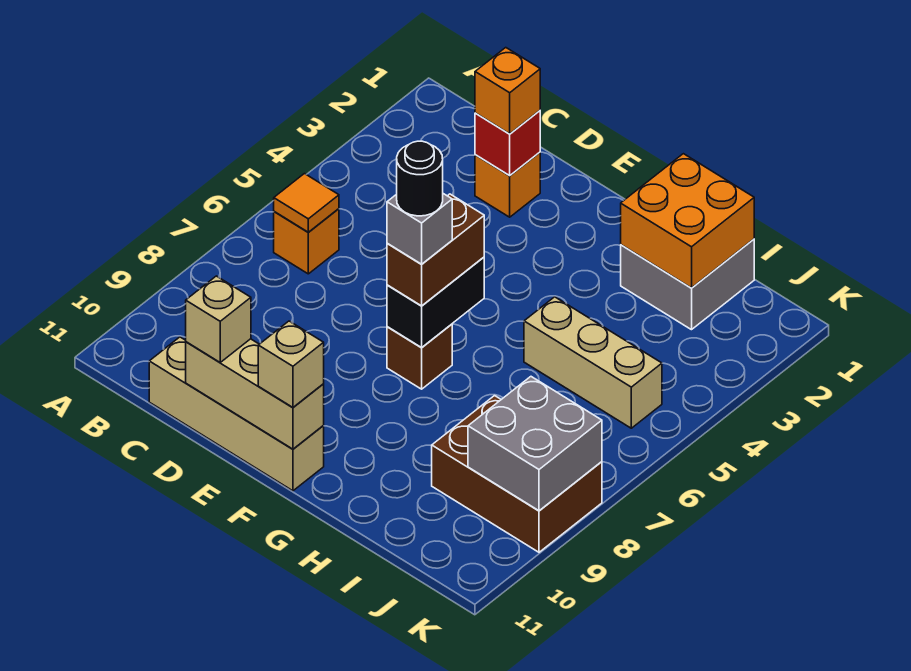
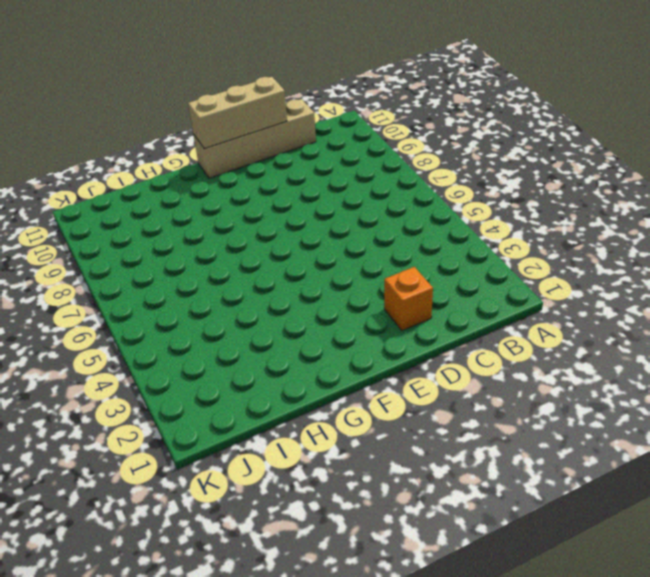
none -> orange brick B6 level 1
none -> brown brick F7 level 1
none -> grey brick H1:I2 level 1

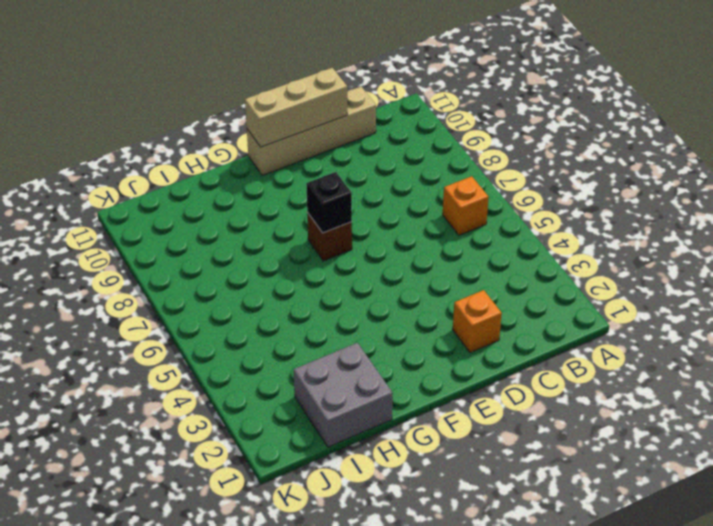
black brick F7 level 2 -> black brick F6:F7 level 2
none -> tan brick H5:J5 level 1
none -> brown brick I8:K9 level 1
none -> orange tile B6 level 2

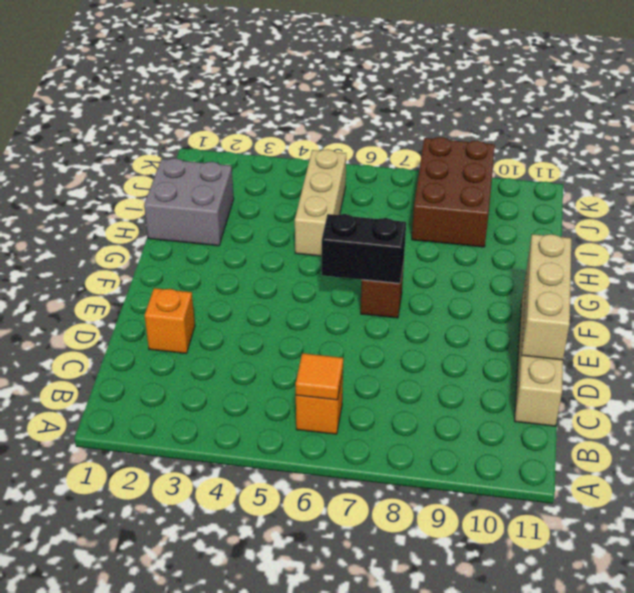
none -> red brick D2 level 2
none -> orange brick H1:I2 level 2
none -> grey brick J8:K9 level 2

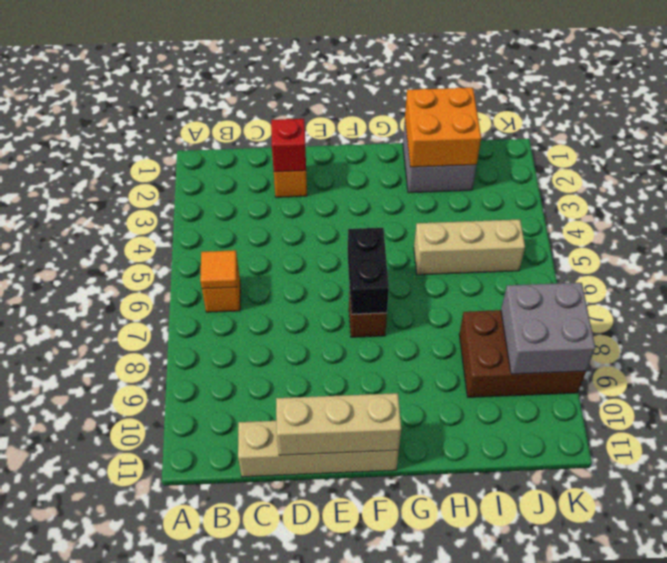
none -> orange brick D2 level 3
none -> tan brick D11 level 3
none -> brown brick F6:F7 level 3

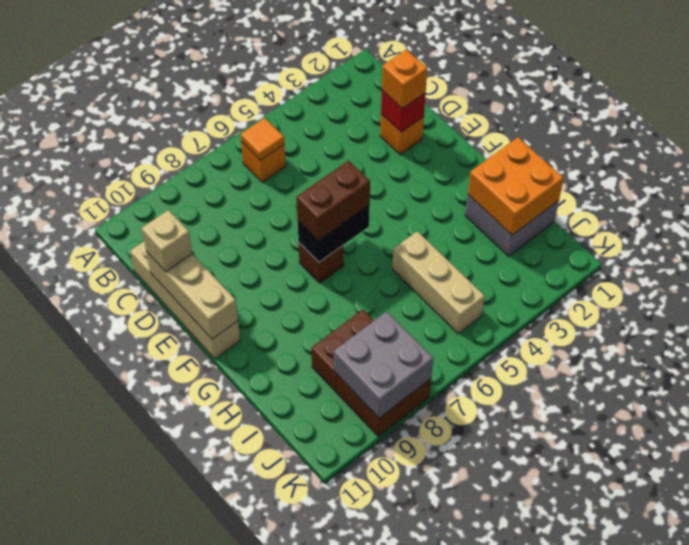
none -> tan brick F11 level 3
none -> grey brick F7 level 4
none -> black round brick F7 level 5

